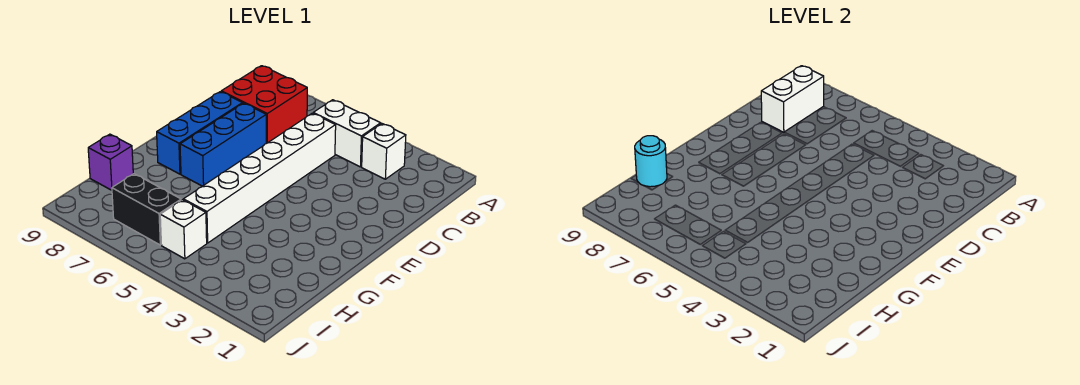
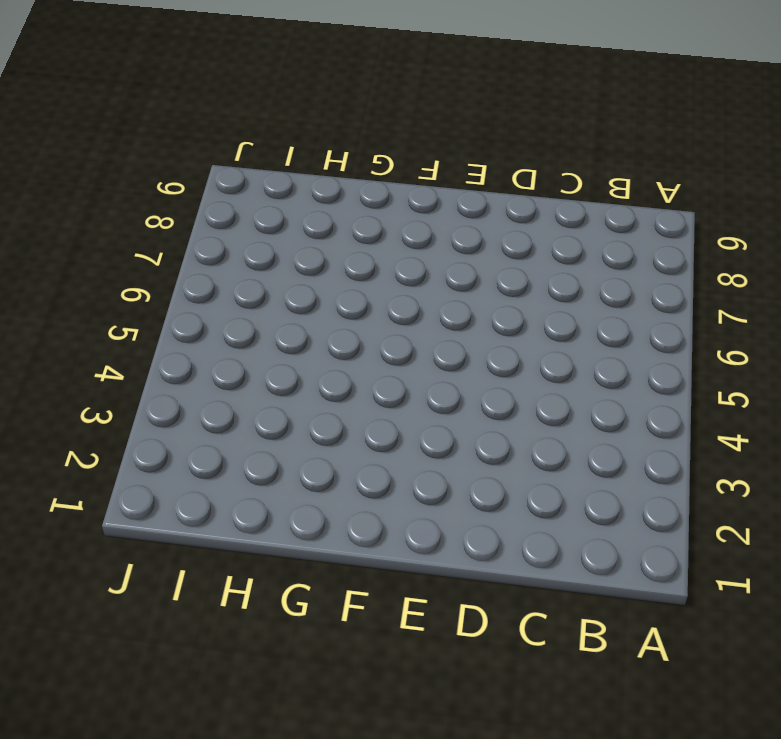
none -> white brick B3 level 1
none -> white brick B4:B5 level 1

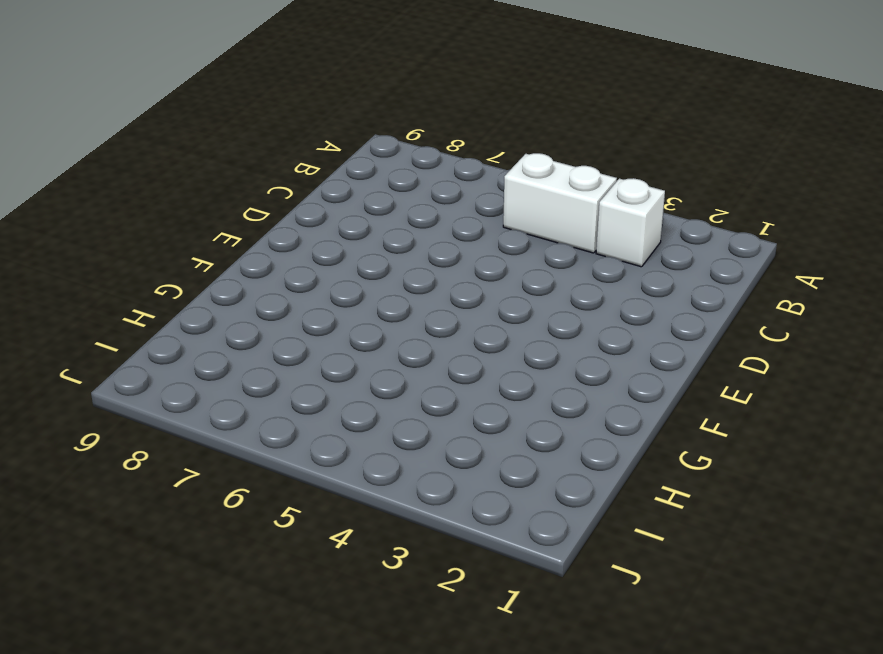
none -> red brick B7:C8 level 1
none -> white brick C5:H5 level 1

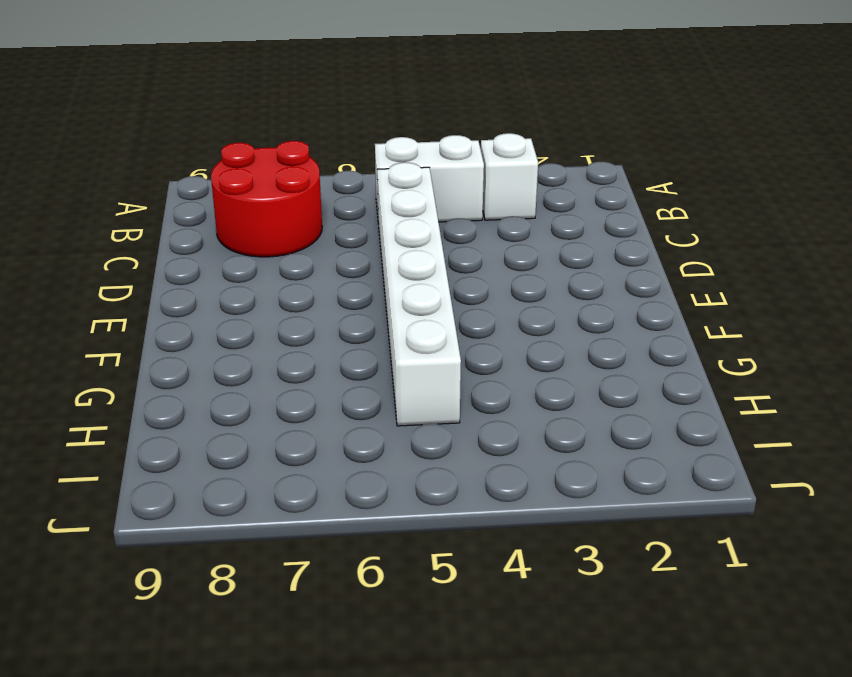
red round brick B7:C8 level 1 -> red brick B7:C8 level 1
none -> blue brick D7:F7 level 1
none -> blue brick D8:F8 level 1

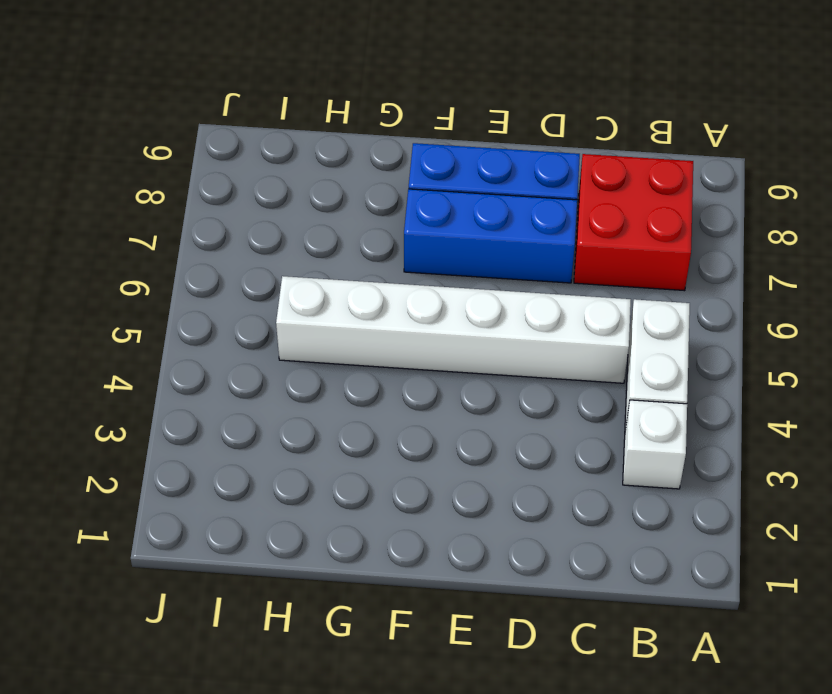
none -> purple brick H9 level 1
none -> white brick I5 level 1

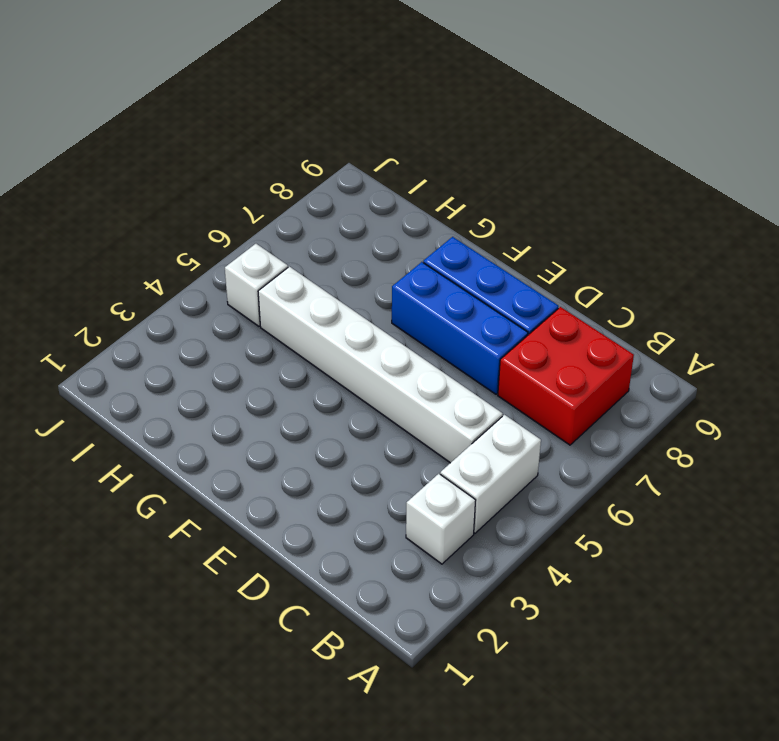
none -> purple brick H9 level 1
none -> black brick I6:I7 level 1

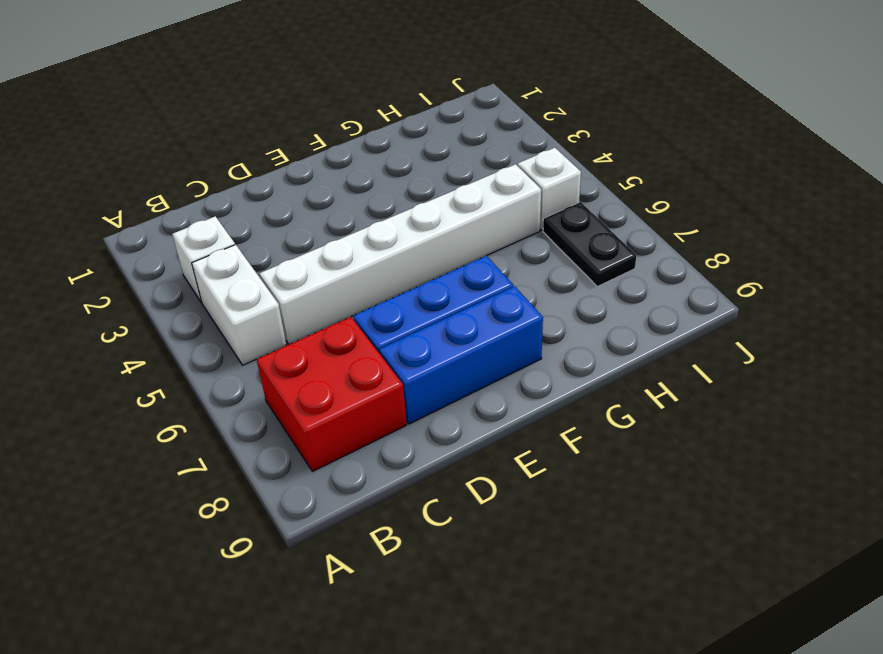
black plate I6:I7 level 1 -> black brick I6:I7 level 1
none -> purple brick H9 level 1
none -> white brick B8:C8 level 2

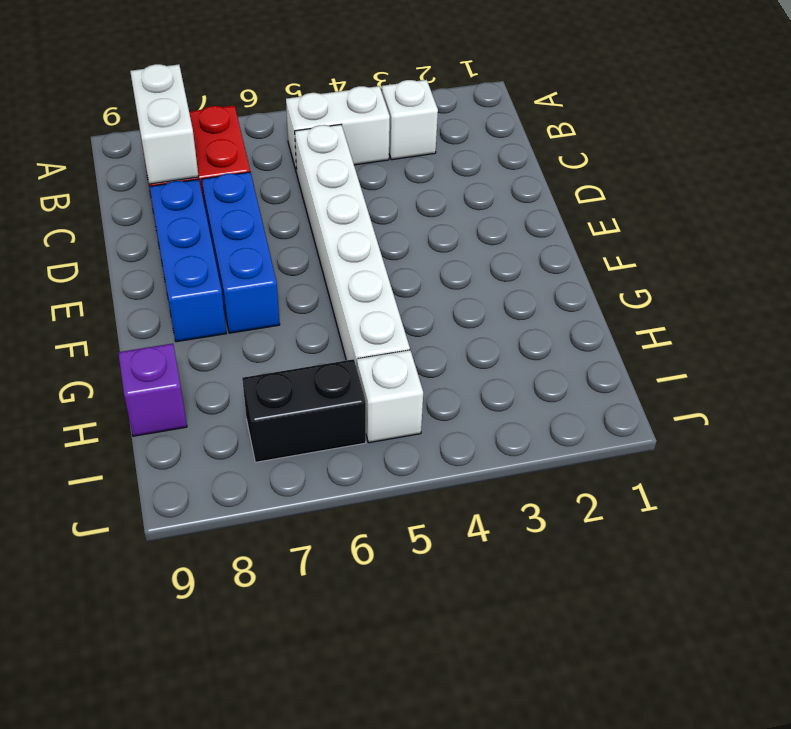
none -> cyan round brick H9 level 2

